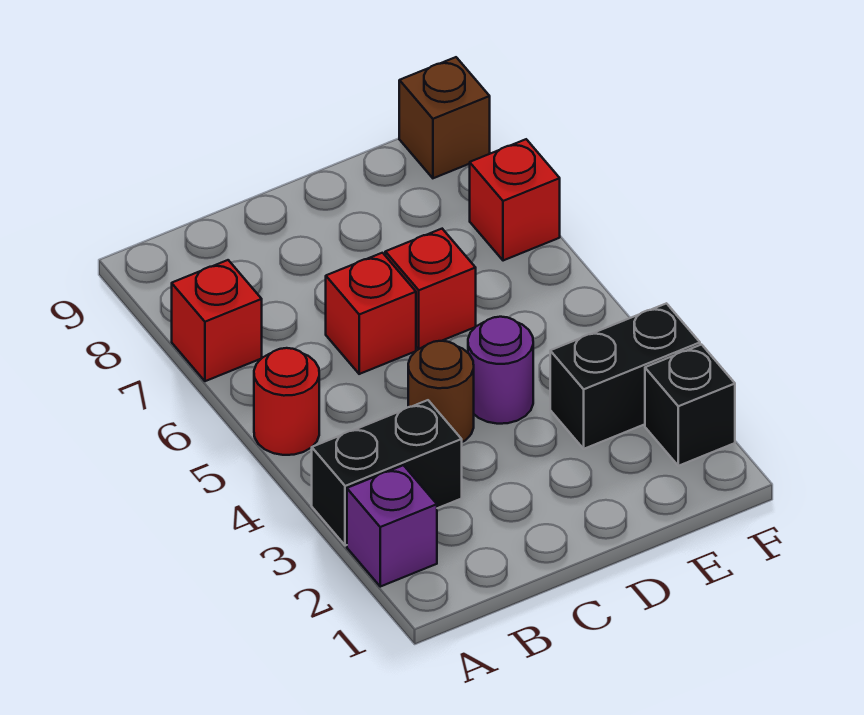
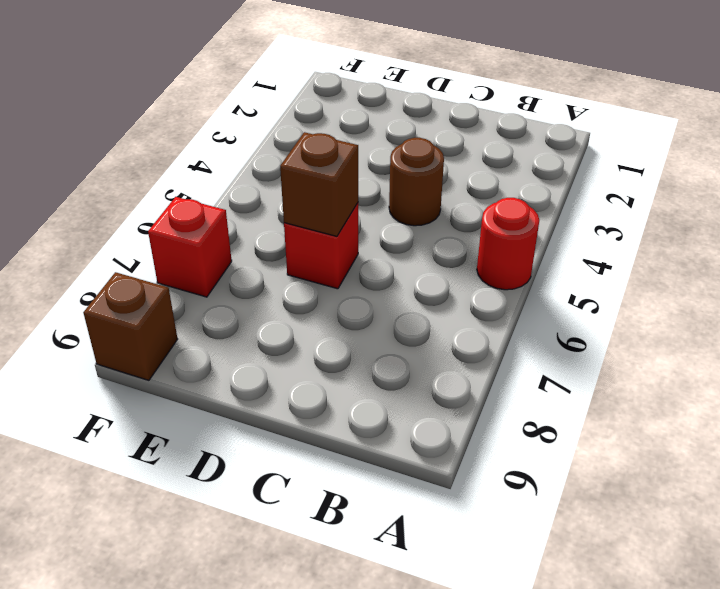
brown brick D6 level 2 -> none
none -> purple brick A2 level 1
none -> black brick A3:B3 level 1
none -> red brick A7 level 1

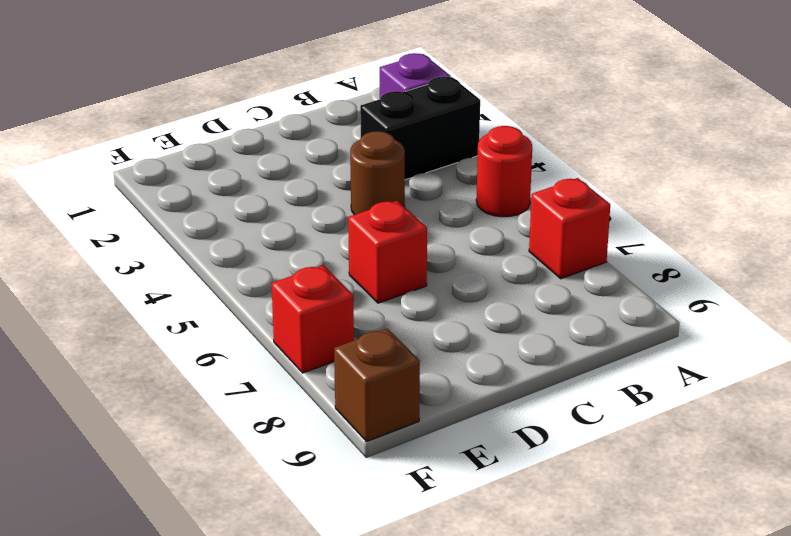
none -> red brick C6 level 1
none -> purple round brick D4 level 1
none -> black brick E3:F3 level 1

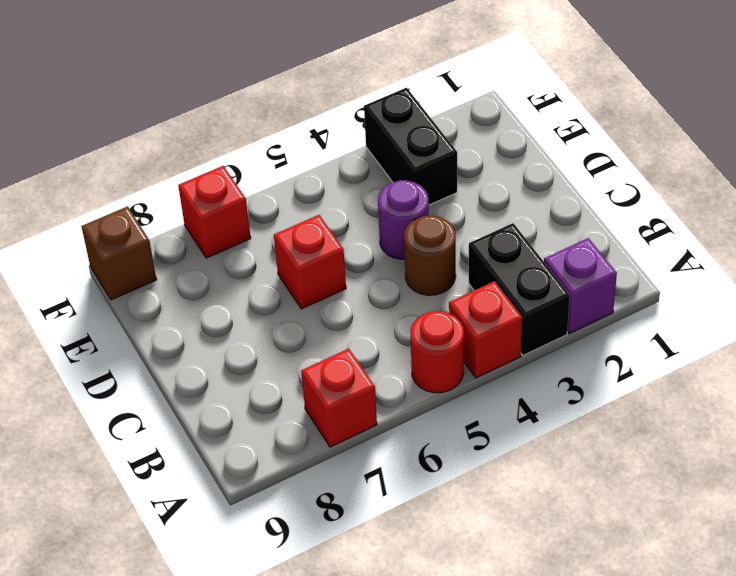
red brick A4 level 1 -> red brick C6 level 1
none -> black brick F2 level 1

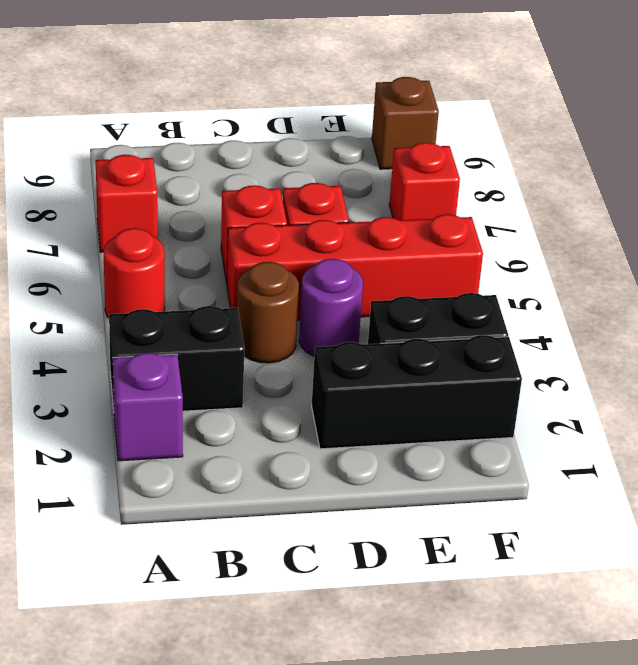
red brick C5:F5 level 1 -> none
black brick D2:F2 level 1 -> black brick F2 level 1

